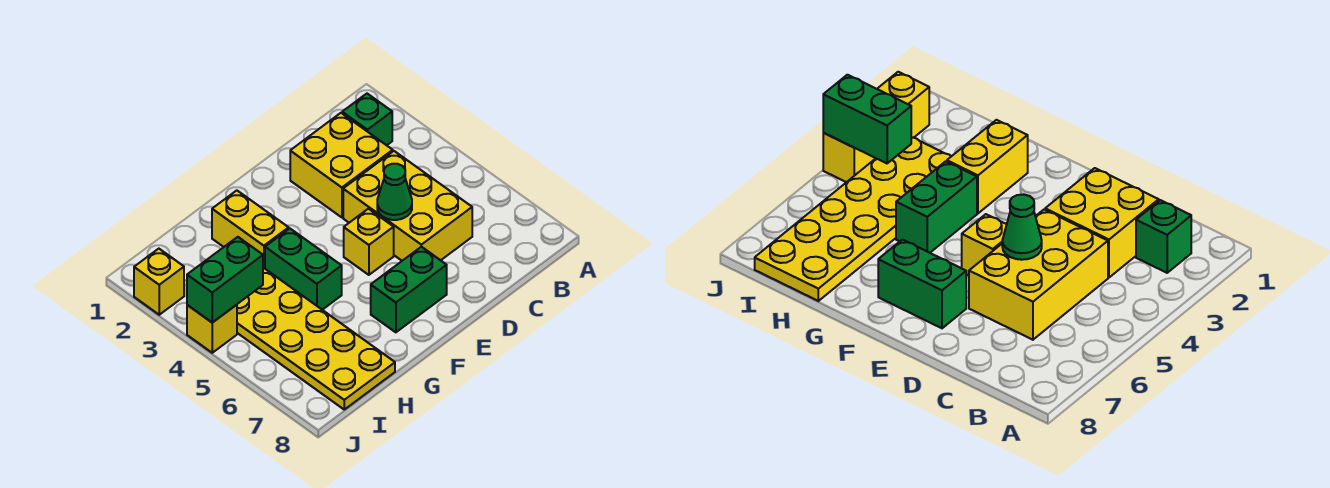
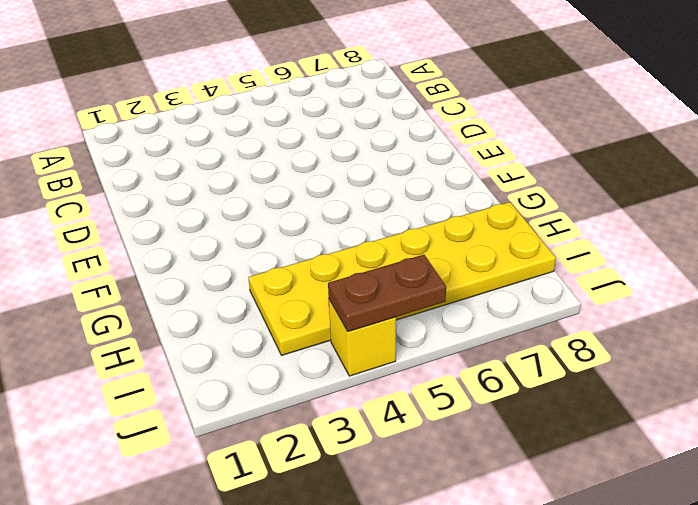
brown plate J4:J5 level 2 -> green brick I4:J4 level 2
none -> green brick B2 level 1
none -> yellow brick C2:D3 level 1
none -> yellow brick C4:D6 level 1

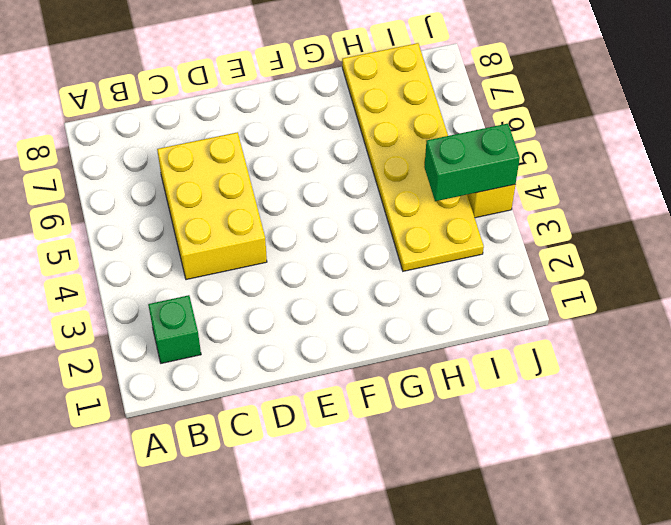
none -> yellow brick C2:D3 level 1
none -> yellow brick E5 level 1
none -> green brick E7:F7 level 1

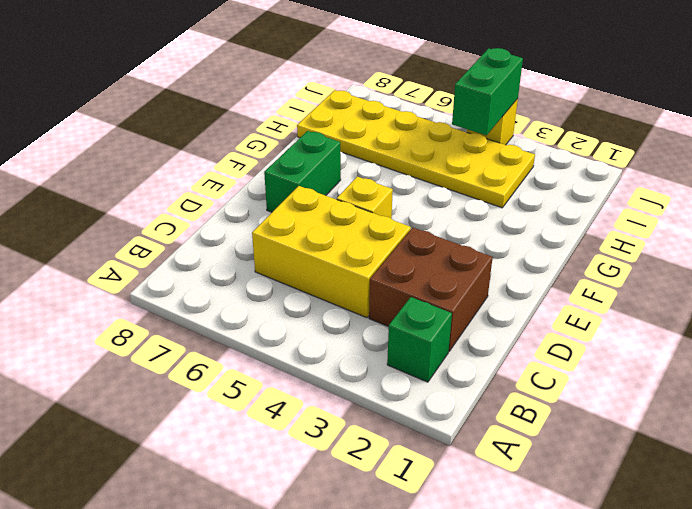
brown brick C2:D3 level 1 -> yellow brick C2:D3 level 1
none -> yellow brick G2:G3 level 1
none -> green brick G4:G5 level 1
none -> yellow brick J2 level 1

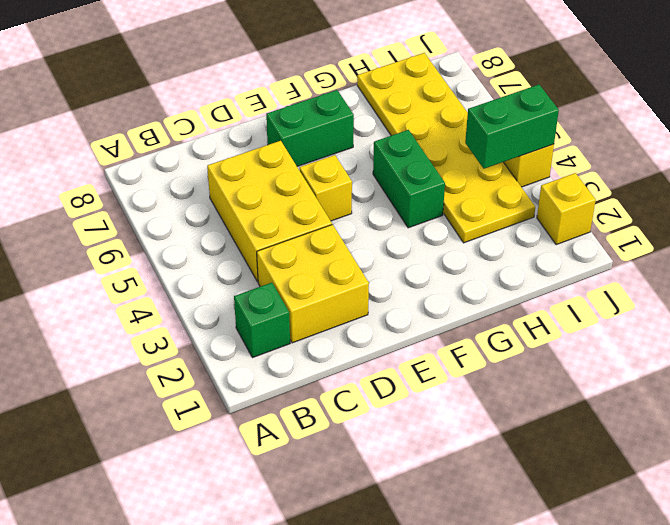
none -> yellow brick G2:G3 level 1
none -> green cone D5 level 2

